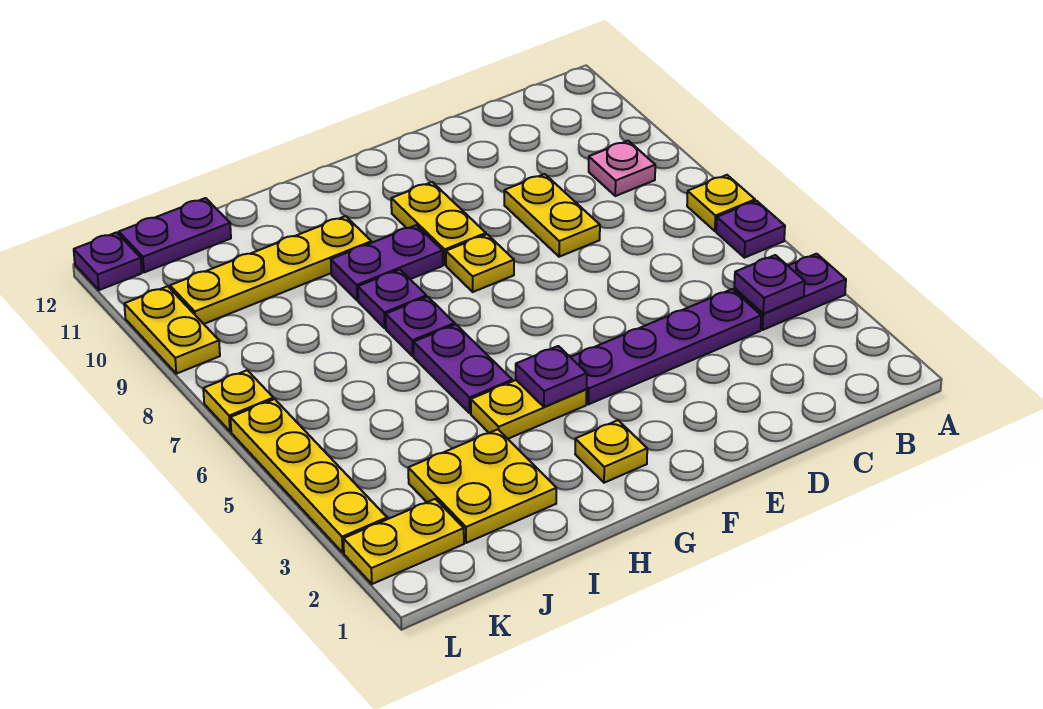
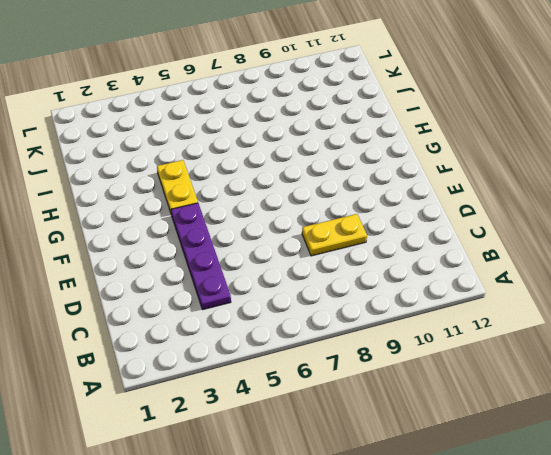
none -> purple plate A4:B4 level 1
none -> purple plate A6 level 1
none -> yellow plate A7 level 1

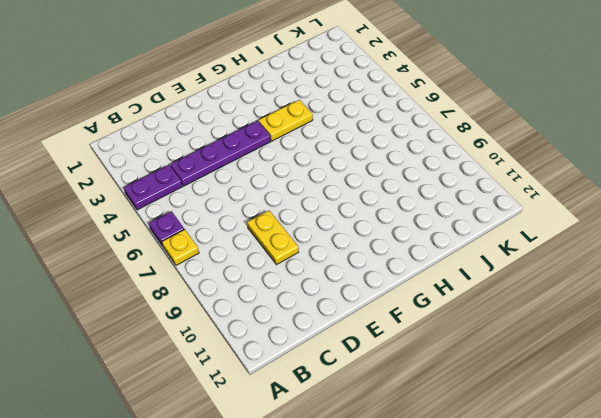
none -> pink plate B9 level 1
none -> yellow plate F8 level 1
none -> yellow plate F9:F10 level 1

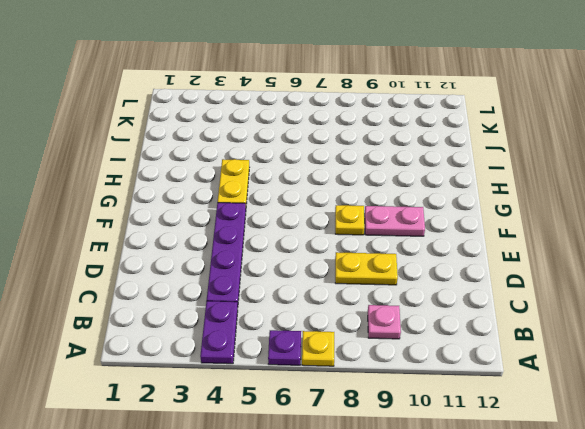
pink plate F9:F10 level 1 -> yellow plate F9:F10 level 1
none -> yellow plate G2 level 1
none -> purple plate G9:H9 level 1
none -> purple plate H5:H6 level 1

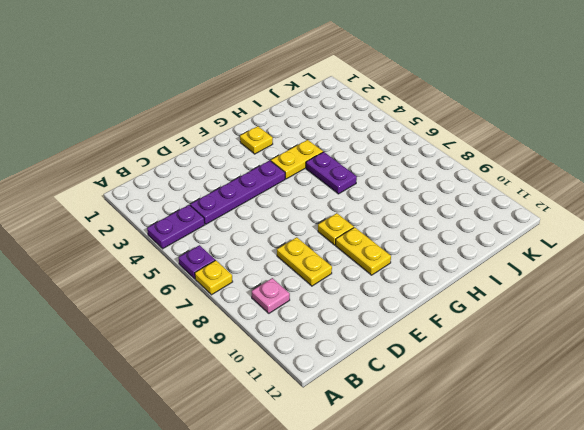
none -> purple plate G9:H9 level 1
none -> purple plate H7 level 1
none -> purple plate H8 level 1

